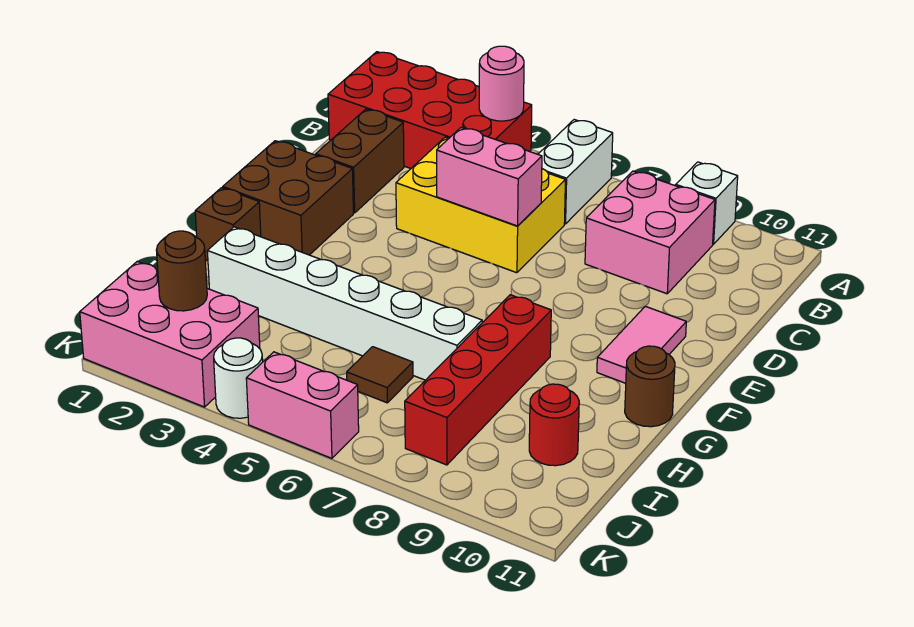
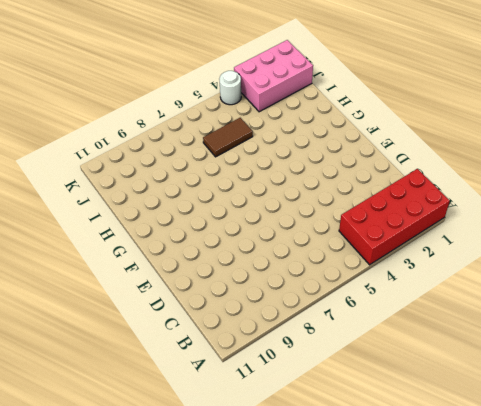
brown tile I5:I6 level 1 -> brown tile I6 level 1
none -> white brick A6:B6 level 1
none -> white brick A9 level 1
none -> pink brick B8:C9 level 1

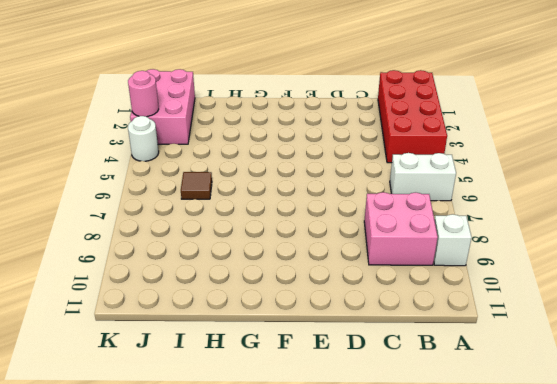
pink round brick K3 level 2 -> pink round brick A4 level 2
none -> brown brick C2:D2 level 1
none -> yellow brick C4:D6 level 1
none -> brown brick E1:F2 level 1

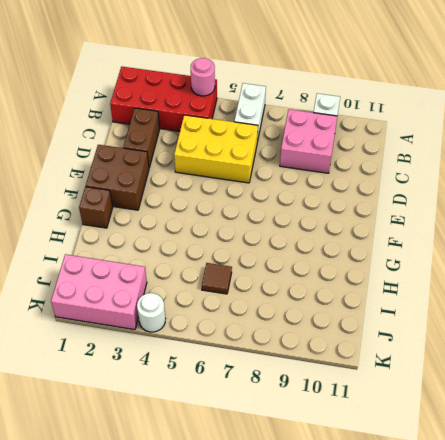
none -> pink tile E10:F10 level 1
none -> red brick G8:J8 level 1
none -> brown round brick G11 level 1

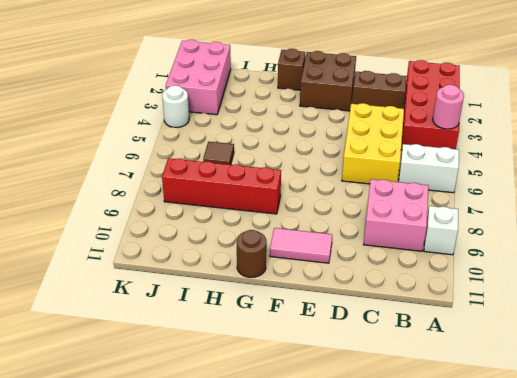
none -> white brick H2:H7 level 1
none -> red round brick I10 level 1
none -> pink brick K5:K6 level 1

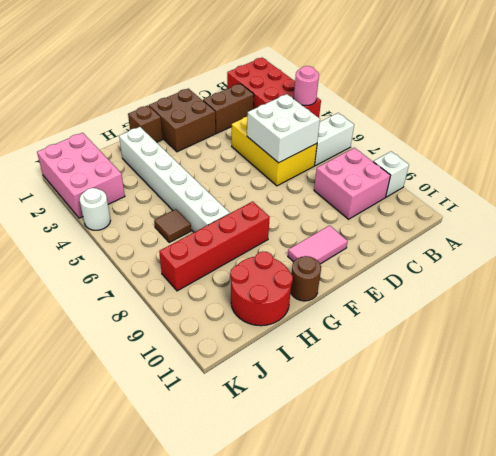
white brick C5:D6 level 2 -> pink brick D5:D6 level 2
red round brick H10:I11 level 1 -> red round brick I10 level 1
none -> pink brick K5:K6 level 1
none -> brown round brick J2 level 2

